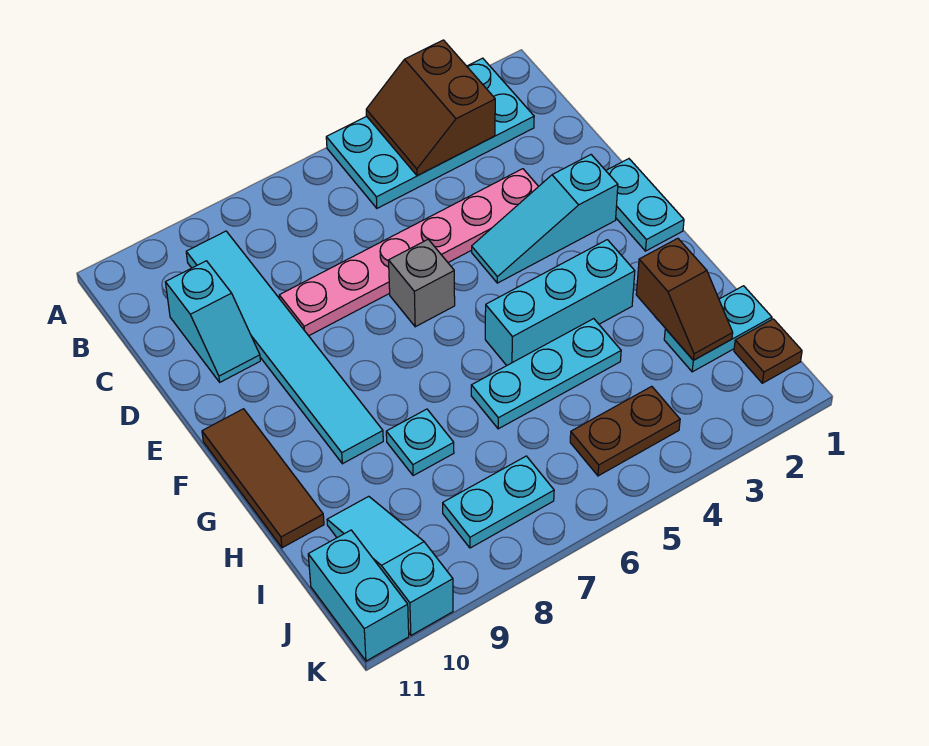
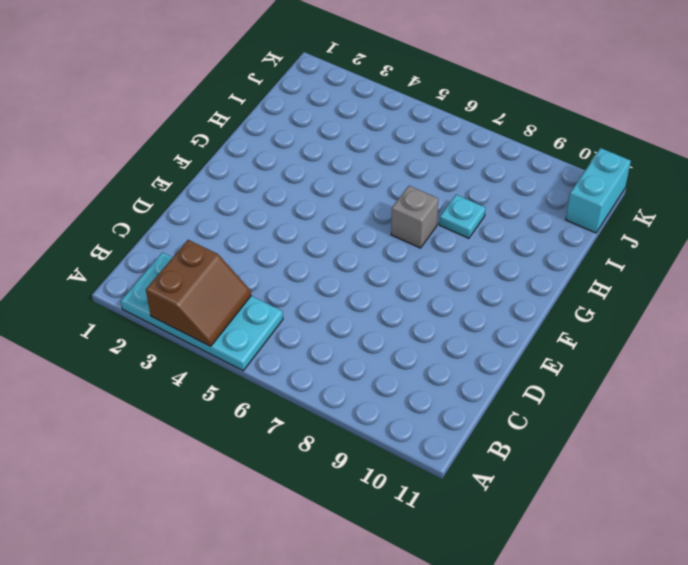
grey brick G7 level 1 -> grey brick E6 level 1
none -> cyan tile B9:G9 level 1
none -> cyan slope C10:D10 level 1 top C
none -> pink plate D3:D8 level 1

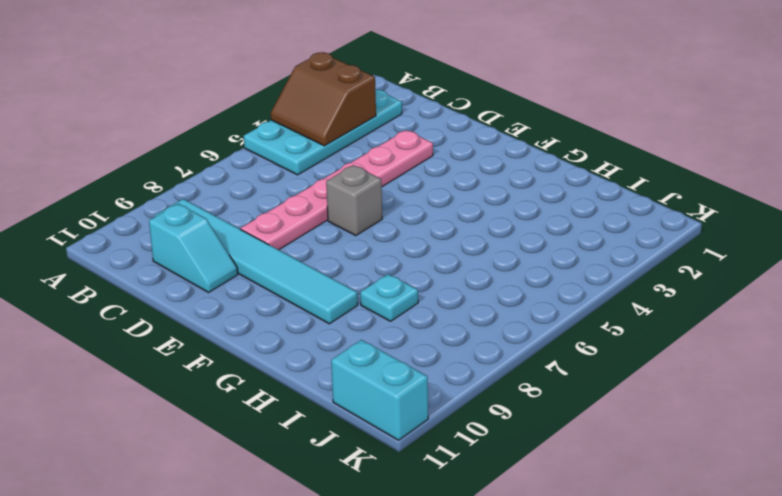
none -> cyan plate E1:F1 level 1
none -> cyan slope E2:E4 level 1 top 2
none -> brown tile F11:H11 level 1

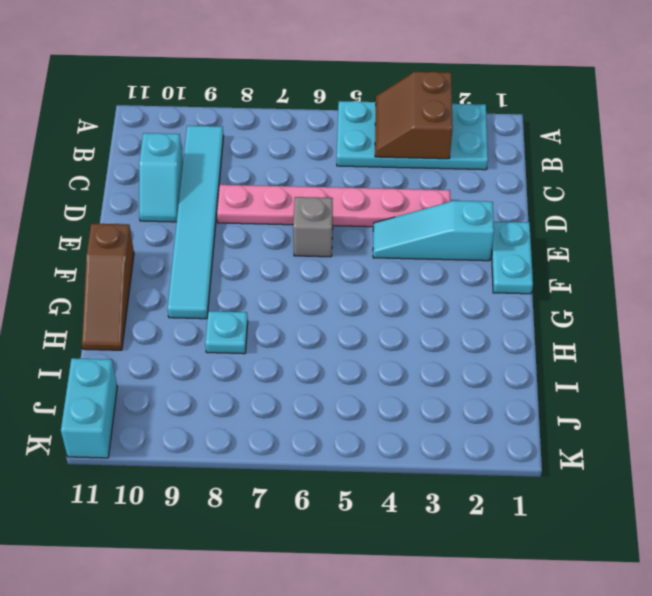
brown slope F11:H11 level 1 top F -> brown tile F11:H11 level 1
none -> cyan brick G3:G5 level 1
none -> cyan plate H4:H6 level 1
none -> cyan plate I1:I2 level 1

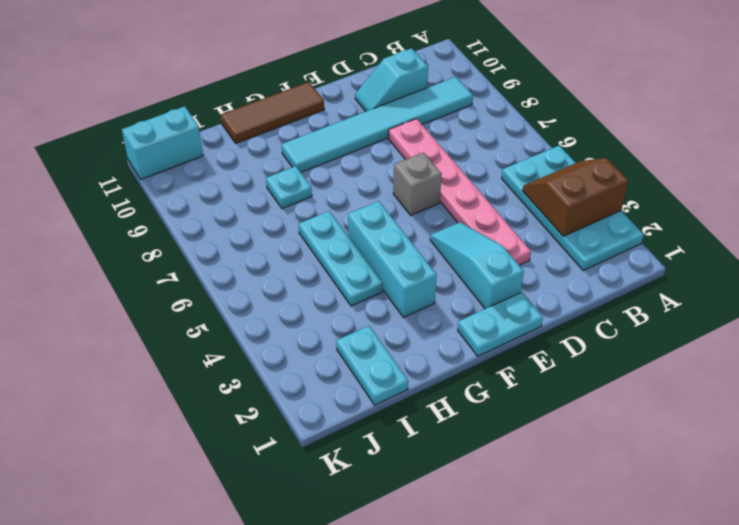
none -> cyan slope I10:K10 level 1 top K
none -> brown plate J1 level 1
none -> brown plate J4:J5 level 1

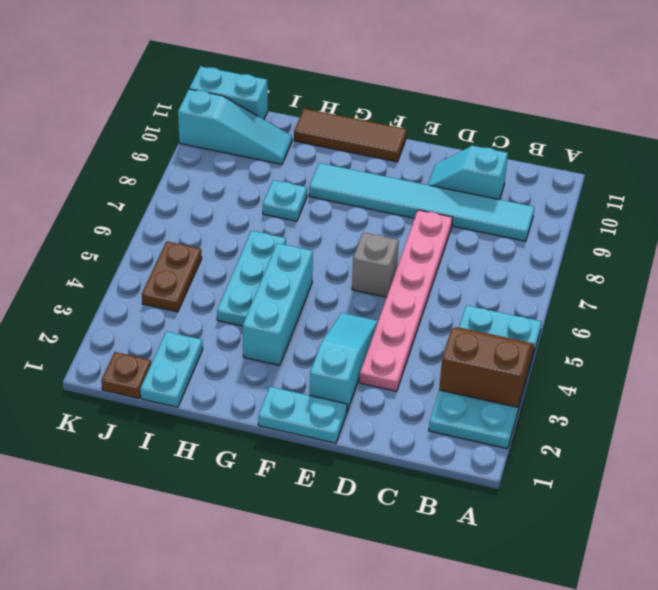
none -> cyan plate J7:J8 level 1
none -> brown slope H2:I2 level 2 top H

